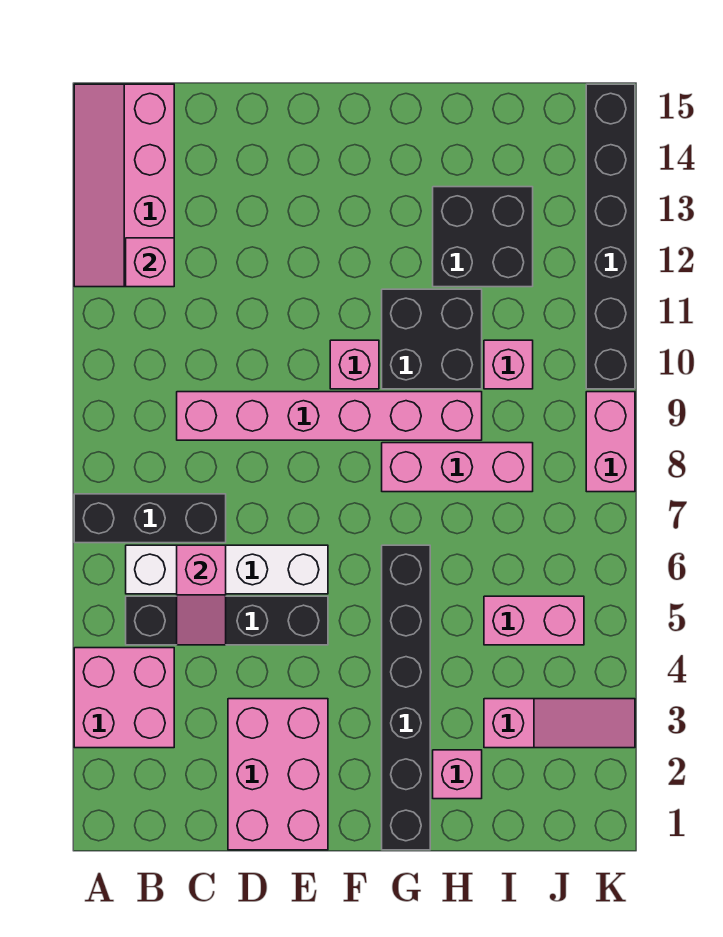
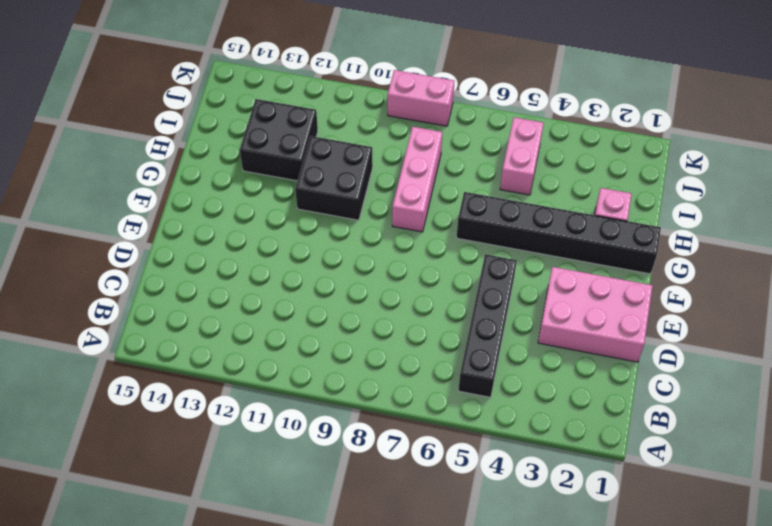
none -> pink brick A3:B4 level 1
none -> black brick A7:C7 level 1
none -> pink slope A12:B15 level 1 top B

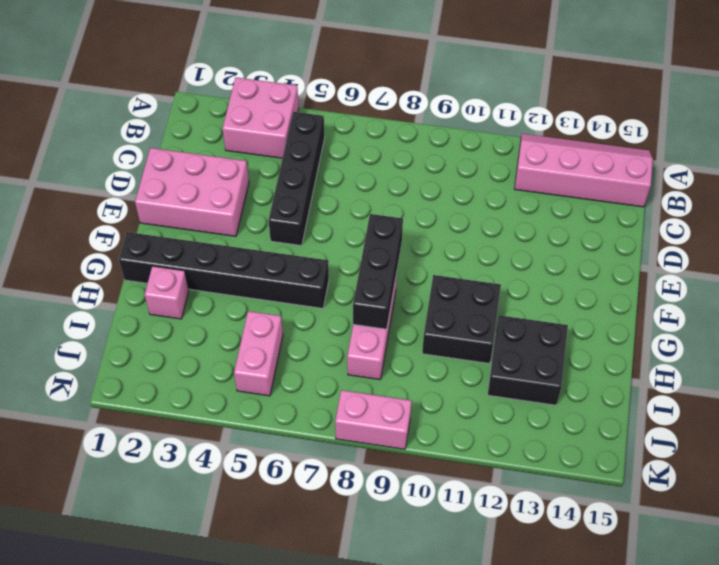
black brick F8:H8 level 2 -> black brick A7:C7 level 1
none -> white brick B6:E6 level 1
none -> pink brick C9:H9 level 1
none -> pink brick F10 level 1

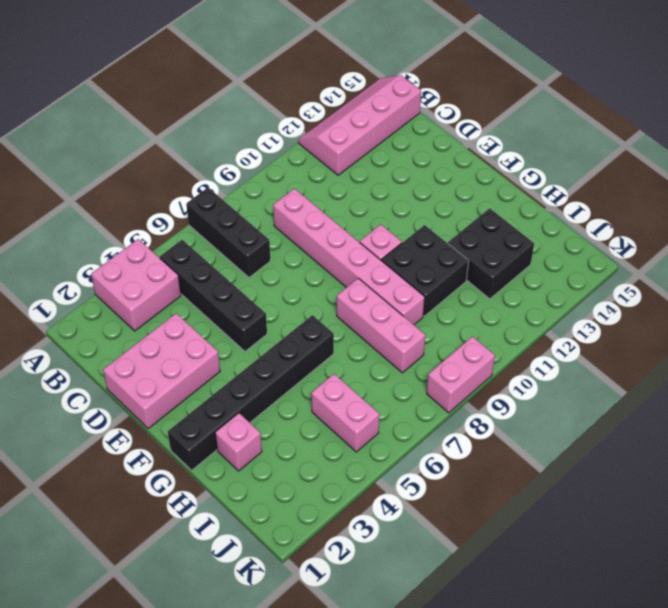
none -> white brick B6:E6 level 1
none -> pink slope I3:K3 level 1 top I
none -> pink brick I10 level 1

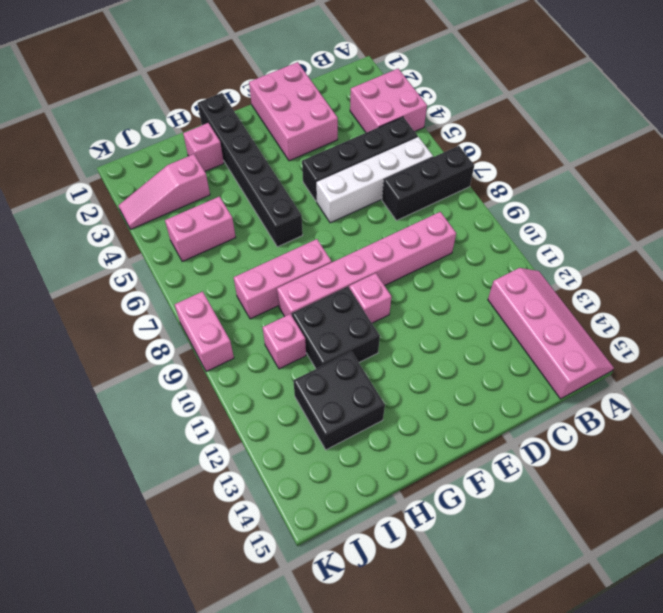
none -> black brick K10:K15 level 1
none -> pink brick B12 level 2
none -> pink slope C5:C6 level 2 top 6

